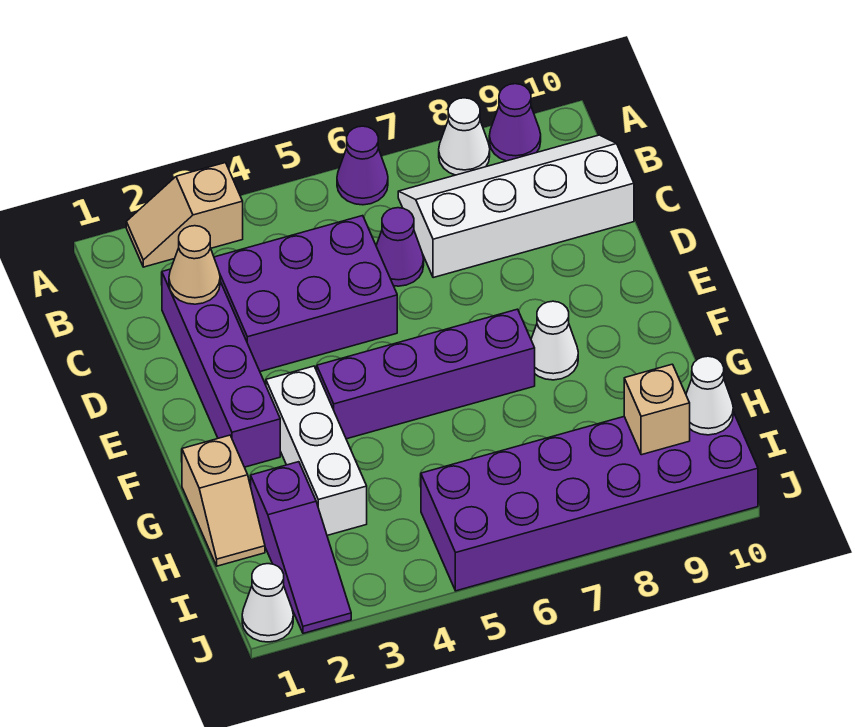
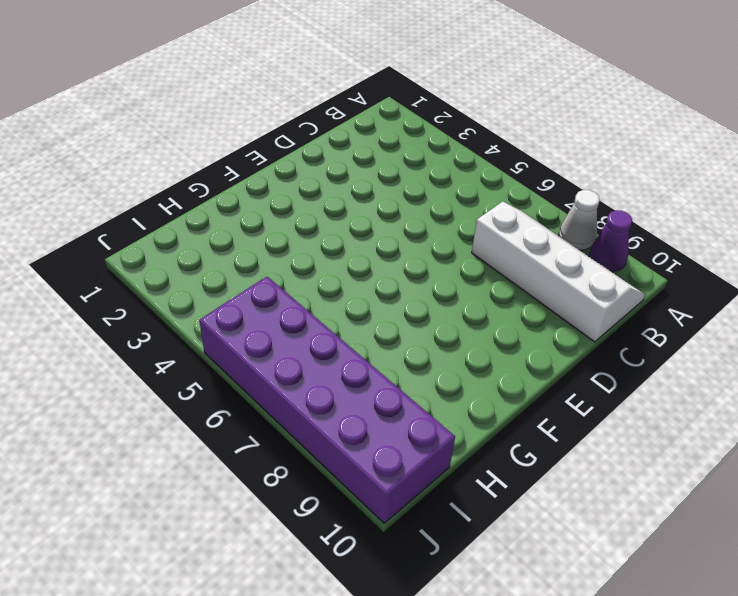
none -> tan slope A2:A3 level 1 top 3
none -> purple cone A6 level 1
none -> purple brick C2:F2 level 1

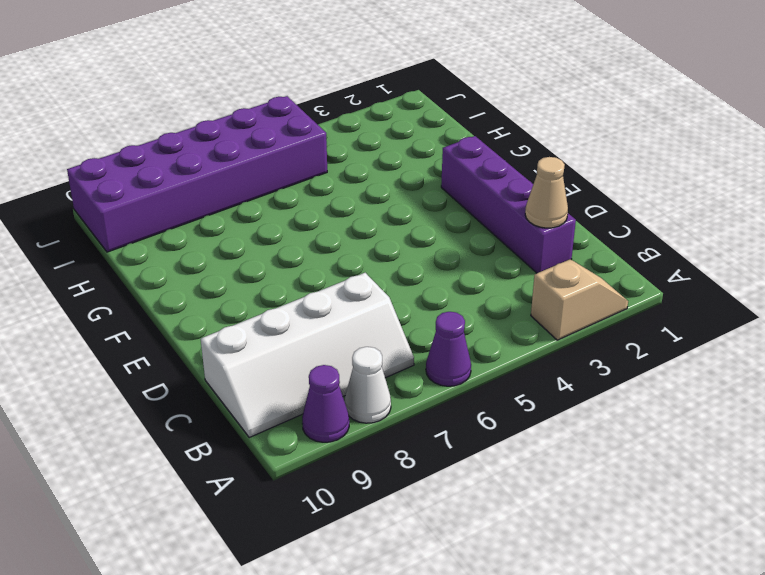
none -> purple brick C3:D5 level 1
none -> purple cone C6 level 1
none -> white brick F3:H3 level 1

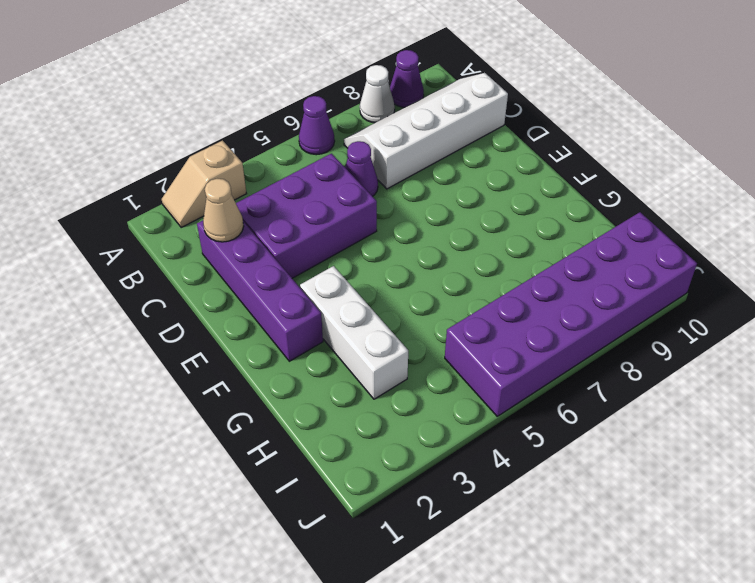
none -> purple brick F4:F7 level 1
none -> white cone F8 level 1
none -> tan slope G1:H1 level 1 top G

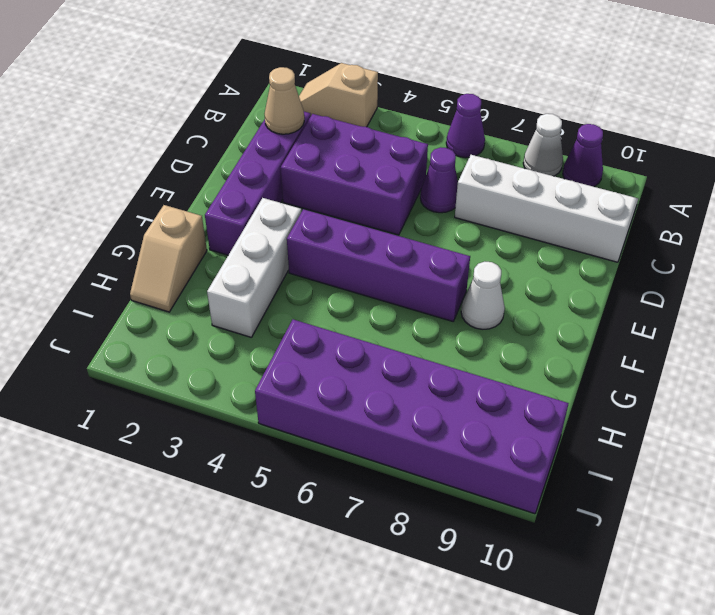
none -> purple slope H2:J2 level 1 top H
none -> white cone J1 level 1
none -> tan brick I9 level 2

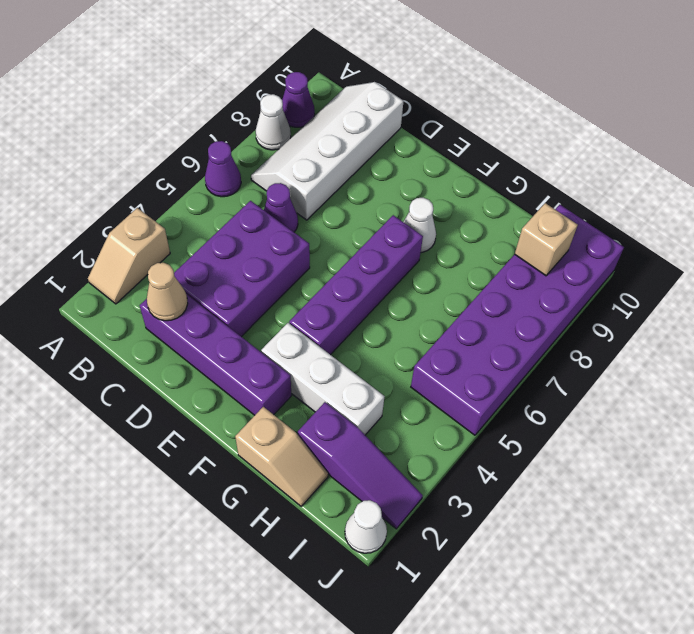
none -> white cone I10 level 2

